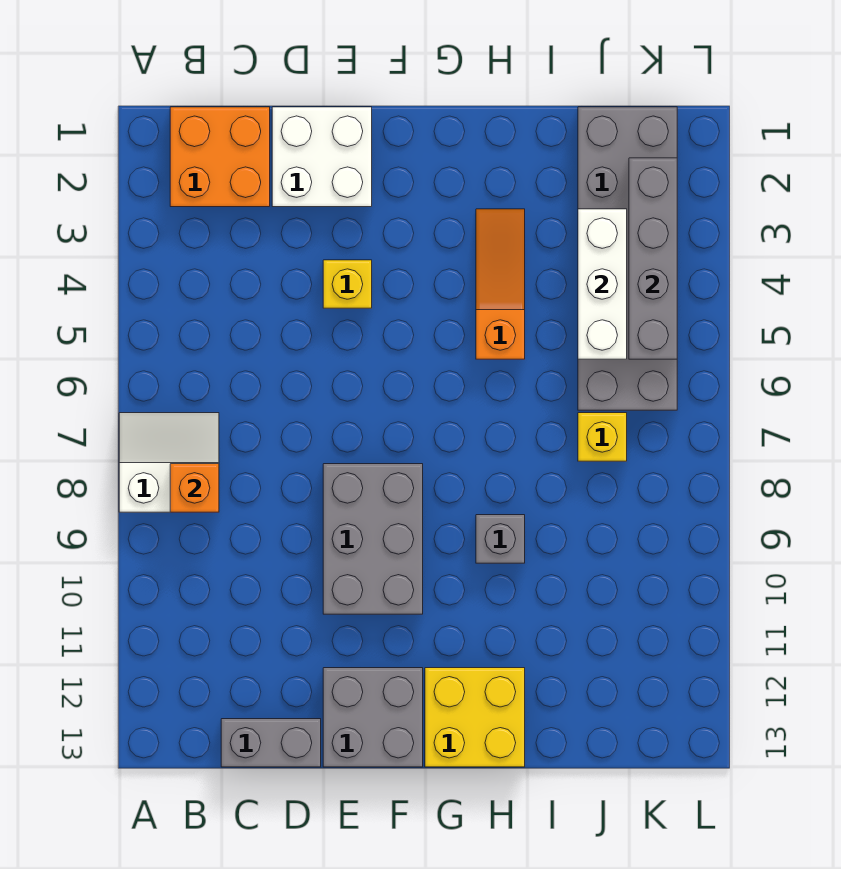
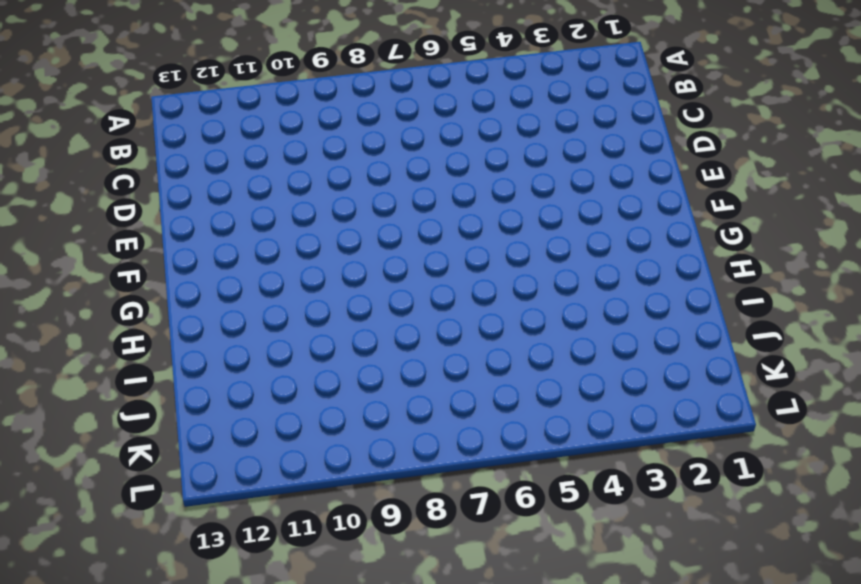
none -> white slope A7:B8 level 1 top 8
none -> orange brick B1:C2 level 1
none -> grey brick C13:D13 level 1

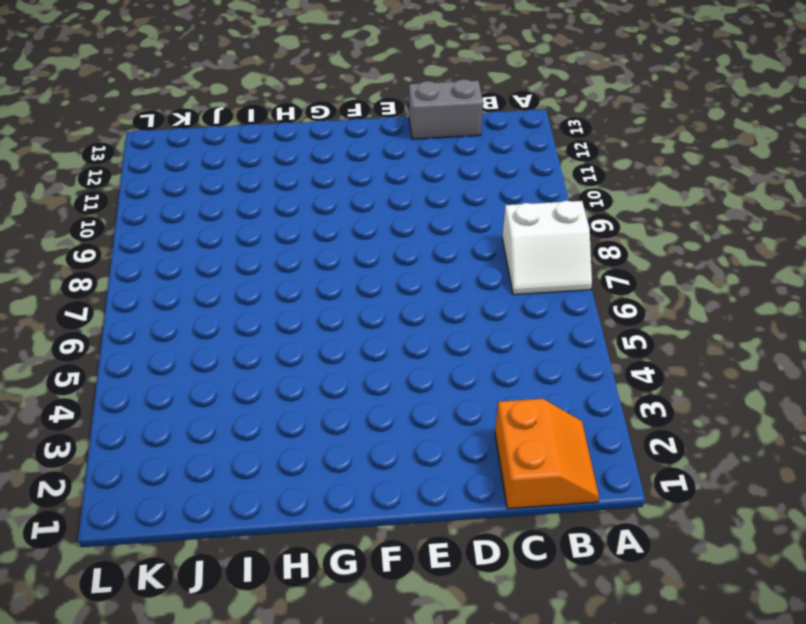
orange slope B1:C2 level 1 top C -> orange brick B1:C2 level 1
none -> white brick D1:E2 level 1
none -> yellow brick E4 level 1
none -> grey brick E8:F10 level 1

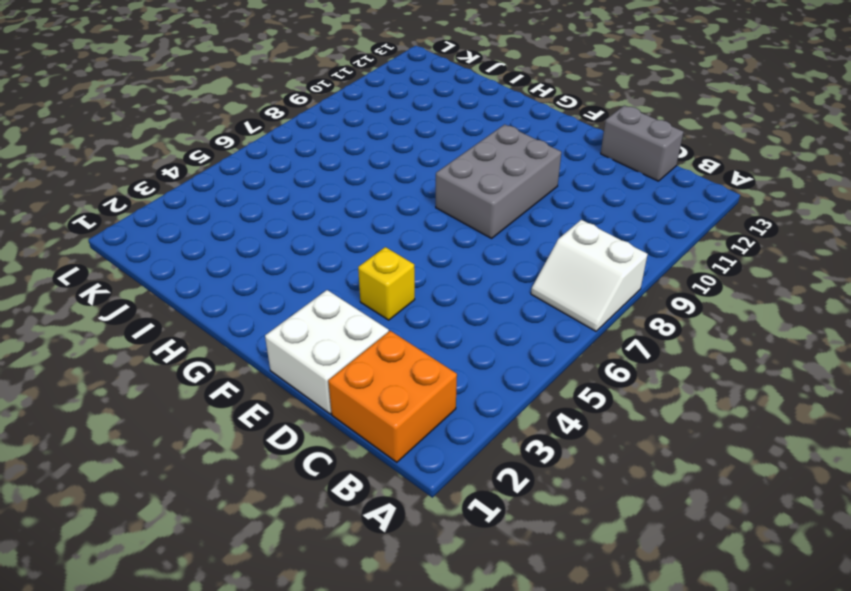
none -> grey brick E12:F13 level 1
none -> yellow brick G12:H13 level 1
none -> orange slope H3:H5 level 1 top 5

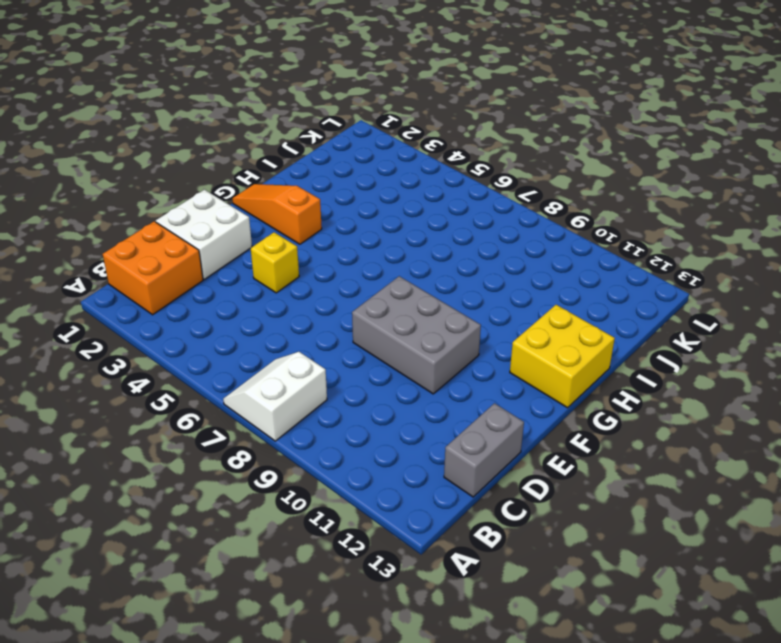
orange slope G1:G3 level 1 top 3 -> orange slope H3:H5 level 1 top 5
none -> grey brick E12:F13 level 1
none -> grey brick H9 level 1
none -> grey brick J1:K6 level 1

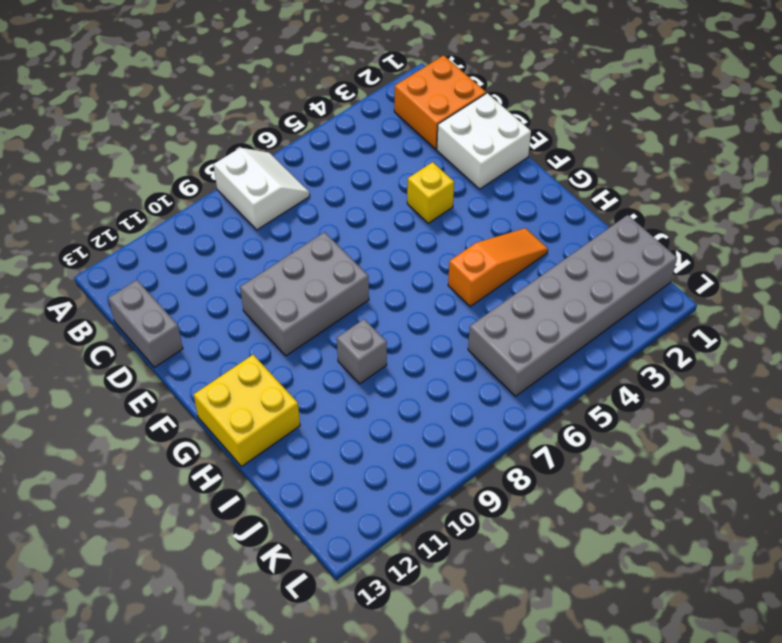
none -> grey brick E12:F13 level 1
none -> yellow brick J7 level 1
none -> orange brick B8 level 2

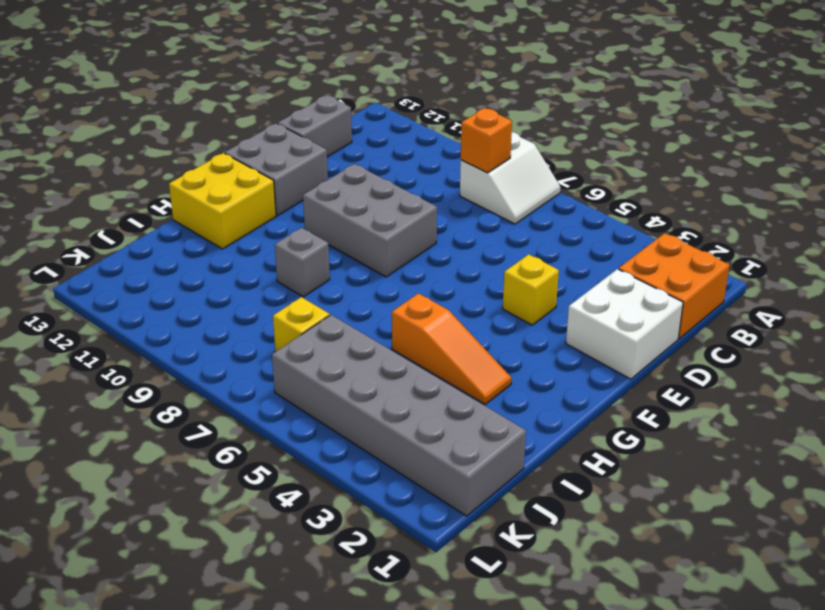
none -> white brick J3:J5 level 2
none -> grey brick K2:K5 level 2

